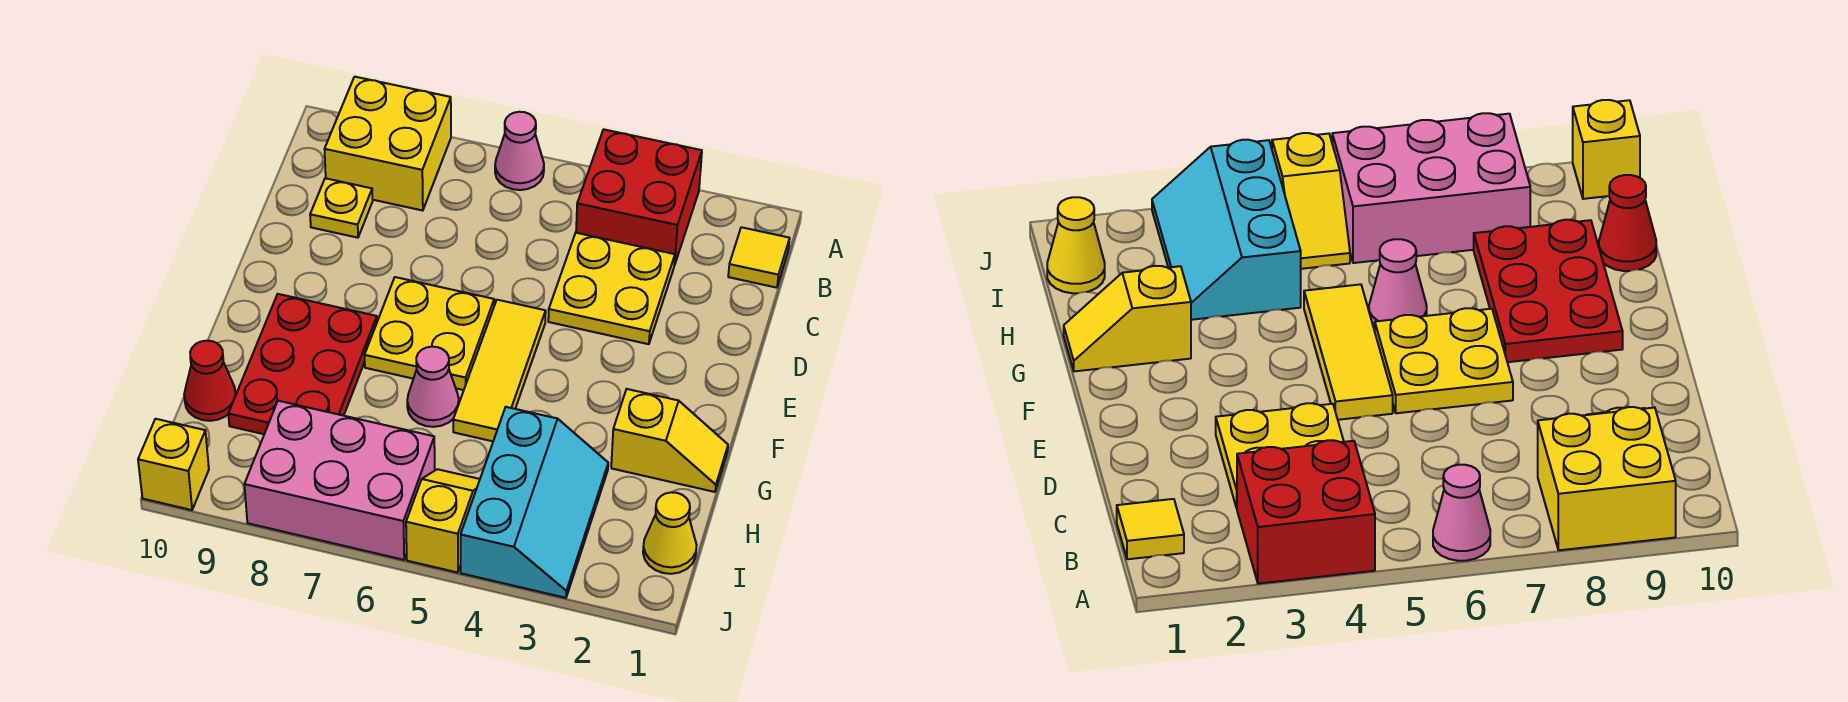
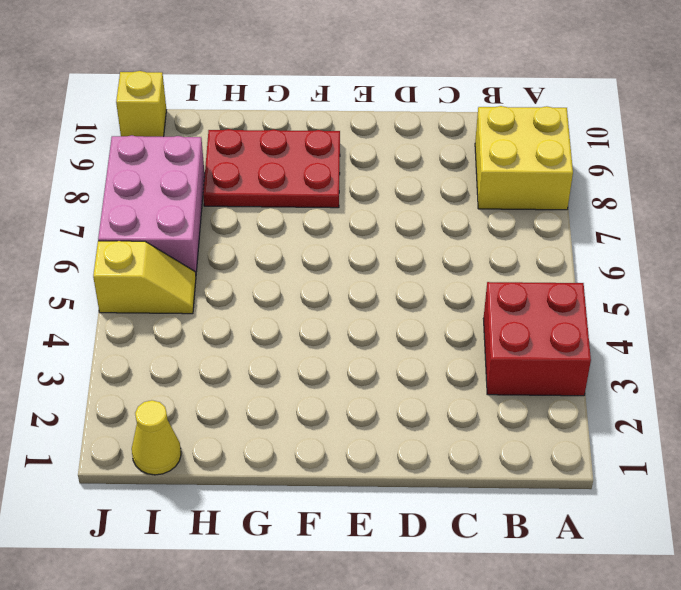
none -> pink cone A6 level 1
none -> yellow tile B1 level 1
none -> yellow plate C3:D4 level 1

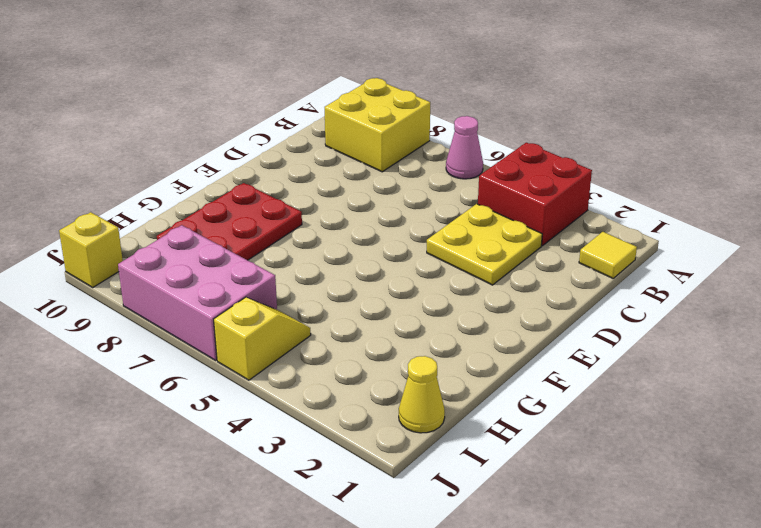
none -> yellow plate C9 level 1
none -> yellow tile E5:G5 level 1
none -> yellow plate E6:F7 level 1

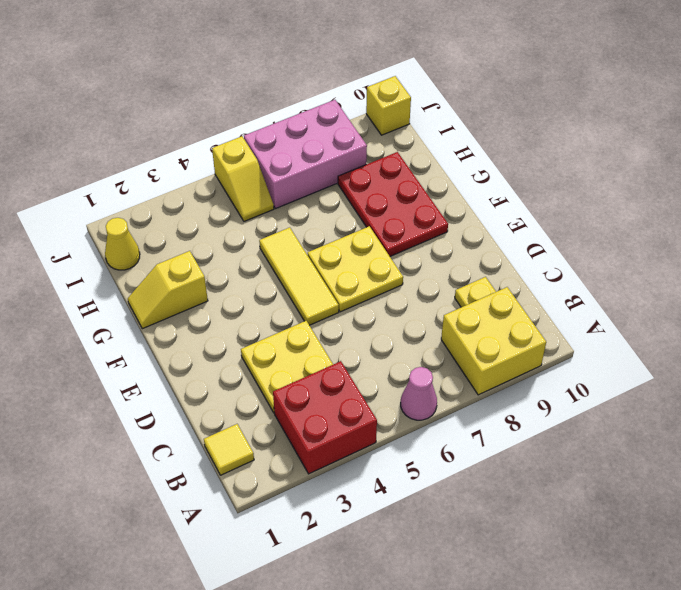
none -> pink cone G6 level 1
none -> cyan slope H3:J4 level 1 top 4
none -> red cone H10 level 1

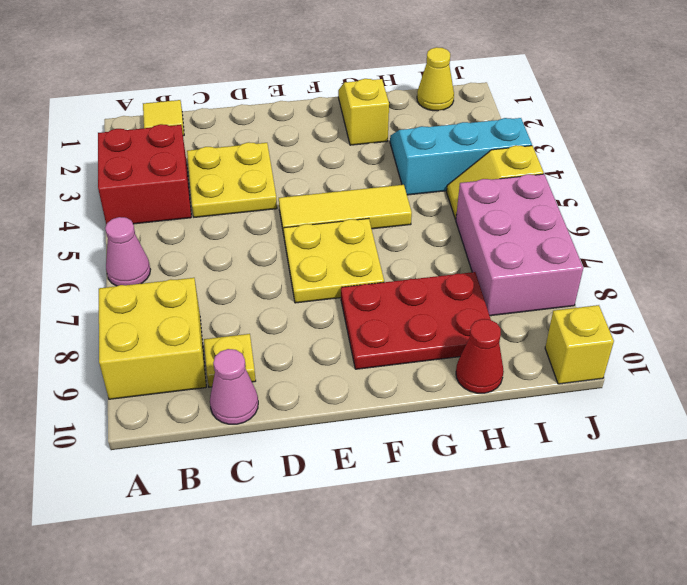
pink cone C10 level 1 -> pink cone G6 level 1

